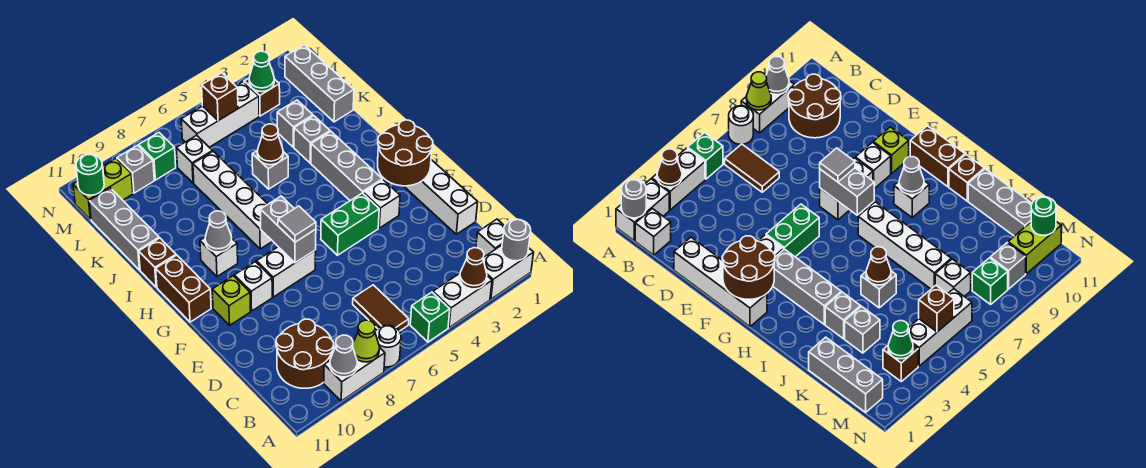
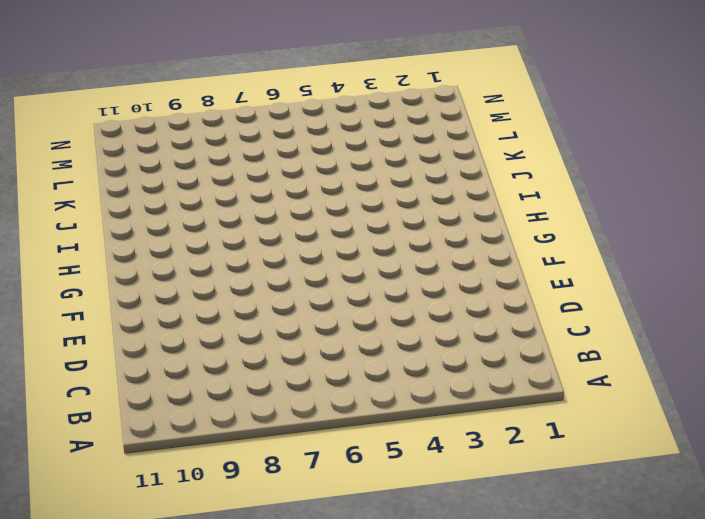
none -> white brick A1:A2 level 1
none -> white brick A3:A4 level 1
none -> green brick A5 level 1
none -> white round brick A7 level 1

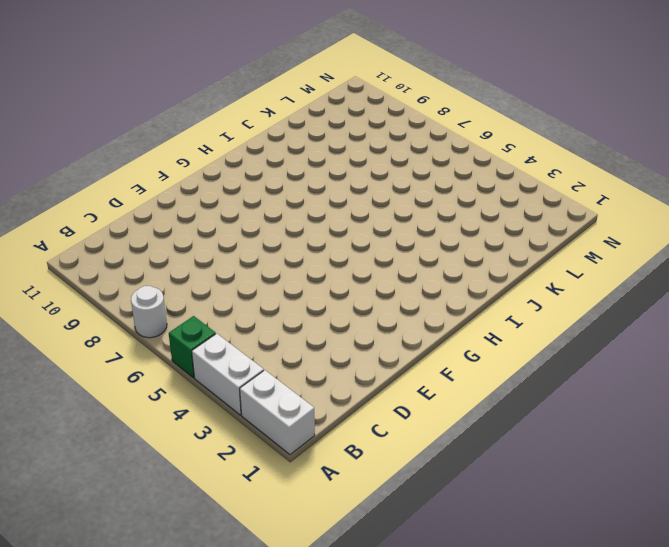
none -> white brick A8:A9 level 1
none -> white brick B1 level 1
none -> brown tile B6:C6 level 1
none -> brown round brick B9:C10 level 1

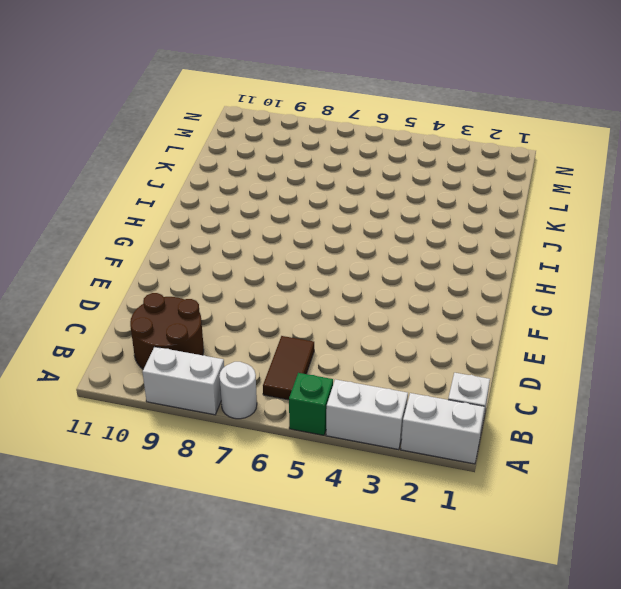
none -> white brick D1:G1 level 1
none -> white brick F3 level 1
none -> green brick F4:F5 level 1
none -> white brick F7:F8 level 1

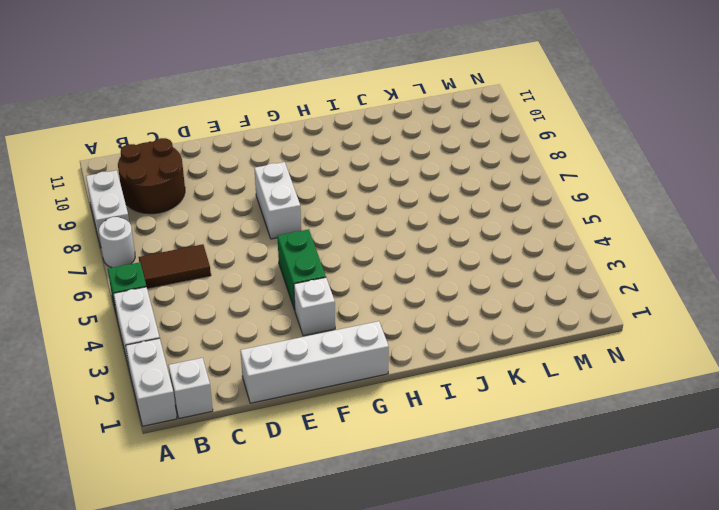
none -> white brick F9 level 1
none -> lime brick F10 level 1
none -> grey brick G3:I3 level 1
none -> brown brick G11:H11 level 1

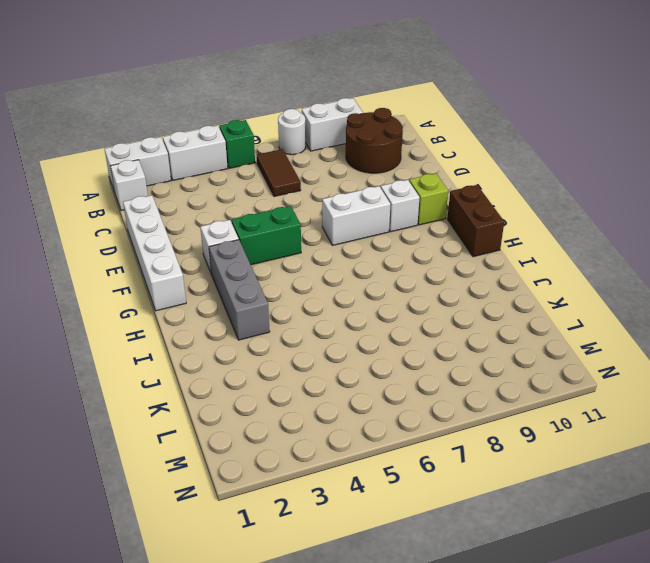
none -> white brick H7:K7 level 1
none -> white brick H9 level 1
none -> brown brick I11 level 1
none -> grey brick J3 level 1

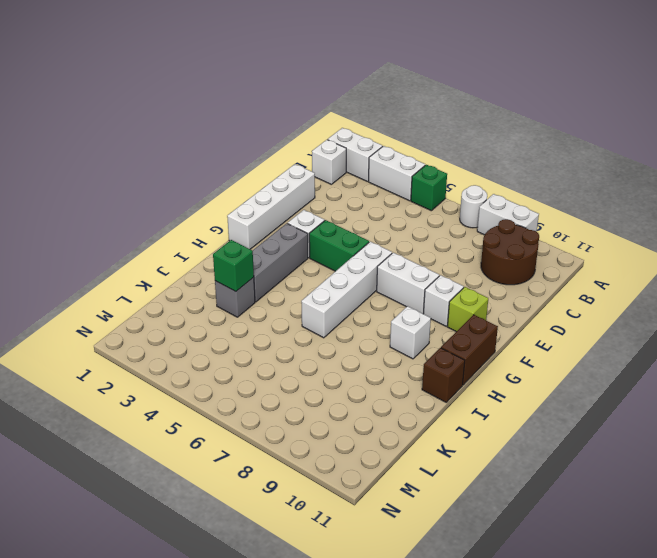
white brick F6:I6 level 1 -> white brick H7:K7 level 1
green brick J3 level 2 -> green brick M8 level 1
none -> brown tile B6:C6 level 1
none -> grey brick J5 level 1
none -> grey brick J11:L11 level 1
none -> grey brick K1:M1 level 1

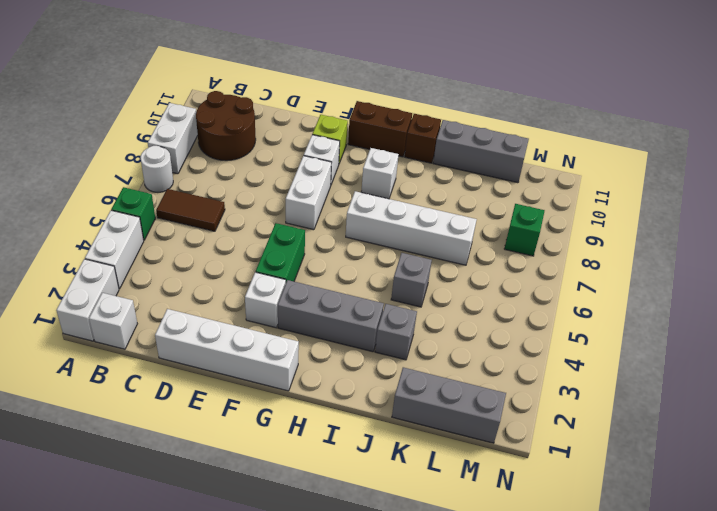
none -> grey brick K3 level 1
none -> white brick L7 level 1
none -> brown brick M3 level 1
none -> white brick M4:M6 level 1

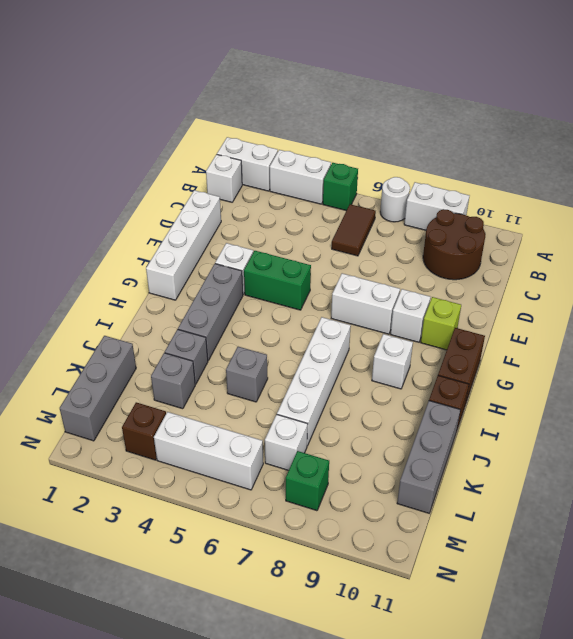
none -> grey brick M9 level 1
none -> lime brick M10:M11 level 1
none -> grey round brick A1 level 2
none -> brown cone A3 level 2

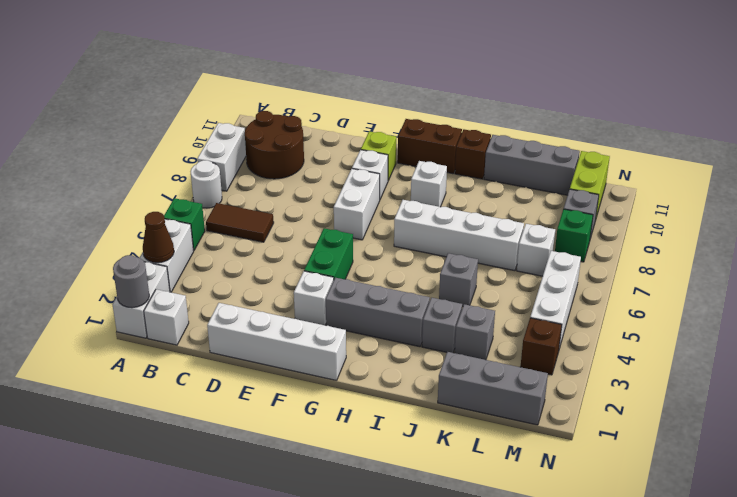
none -> lime cone A8 level 2
none -> grey cone A9 level 2
none -> brown round brick F1:G2 level 2
none -> grey brick F7:G7 level 2

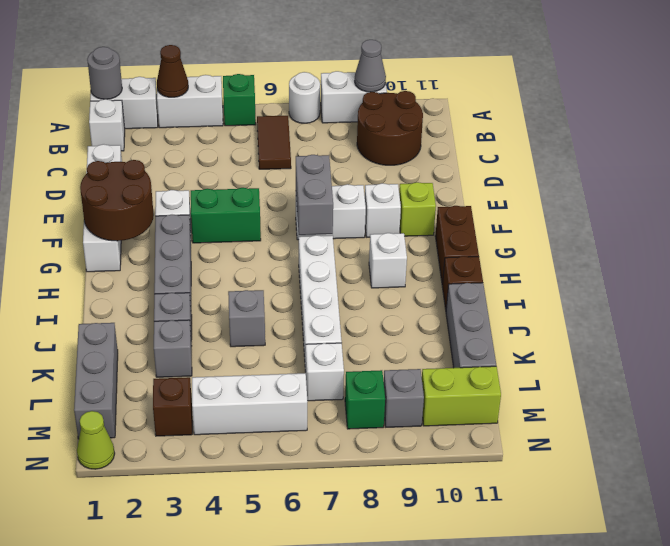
lime cone N1 level 1 -> lime cone A8 level 2
none -> grey cone H9 level 2
none -> brown cone J5 level 2
none -> green cone M3 level 2
none -> brown brick M5 level 2

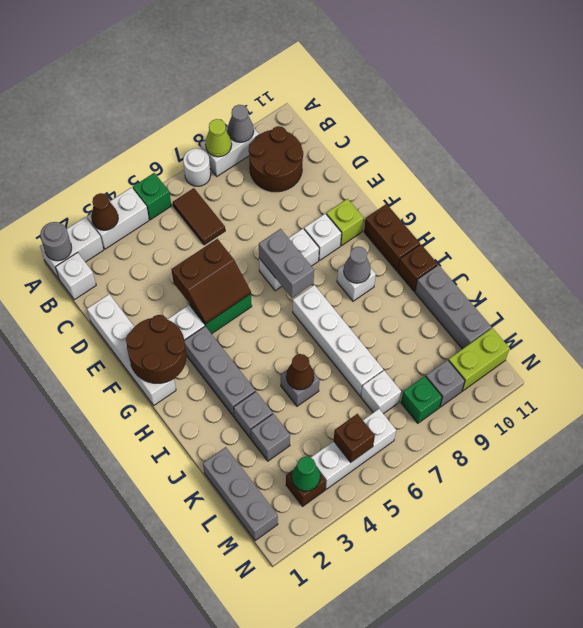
brown slope E4:F5 level 2 top E -> none
none -> green round brick M11 level 2
none -> grey tile F7 level 3

